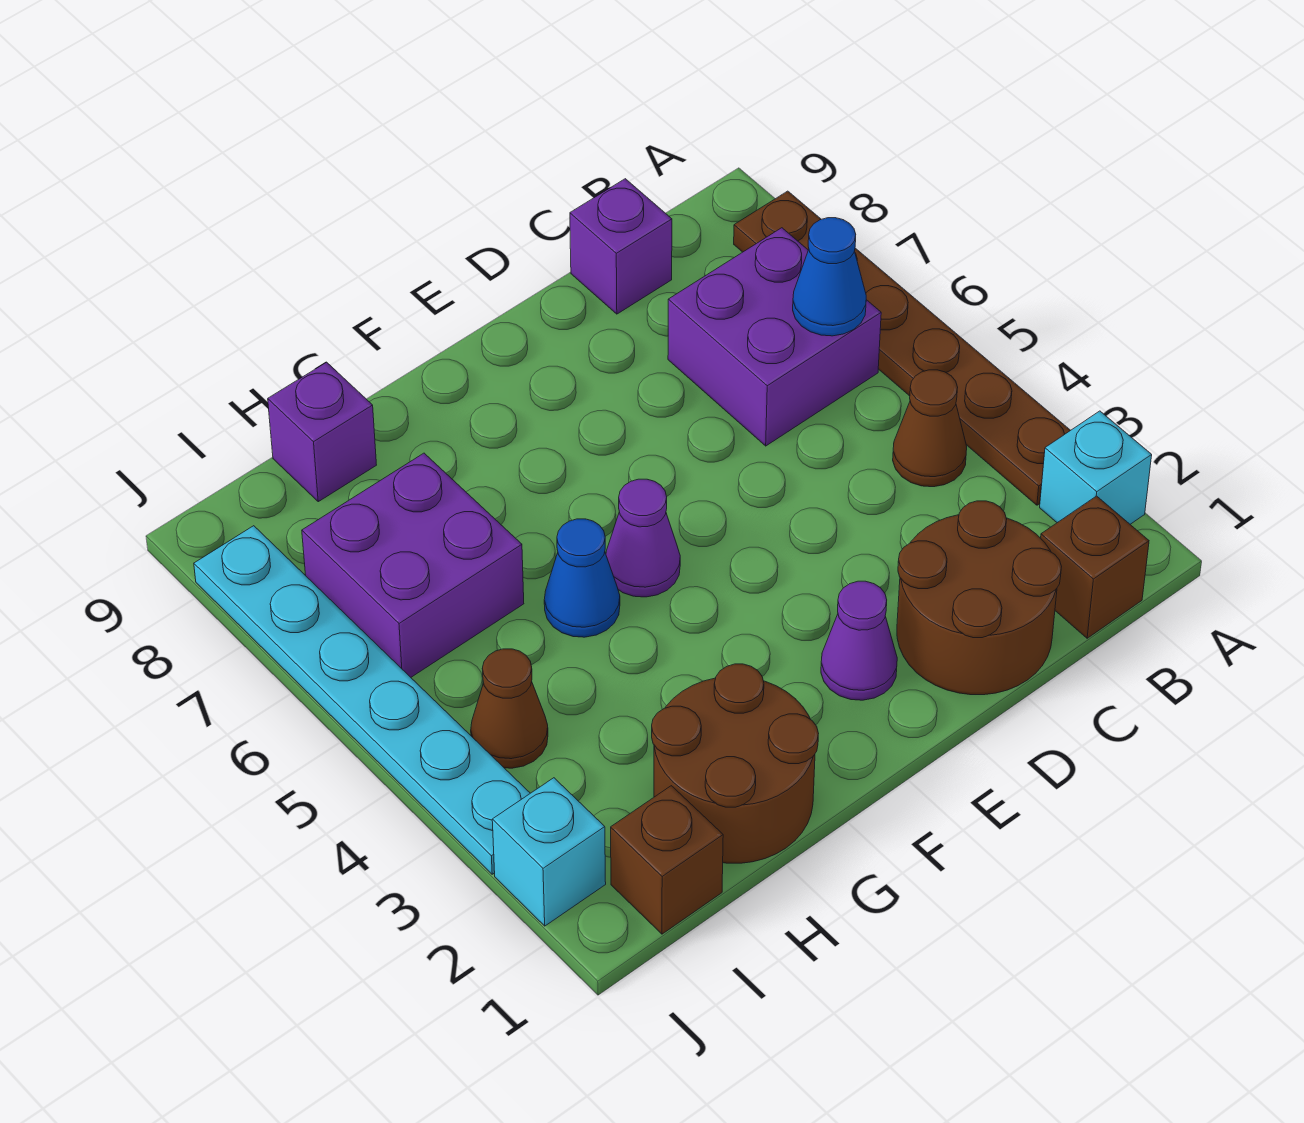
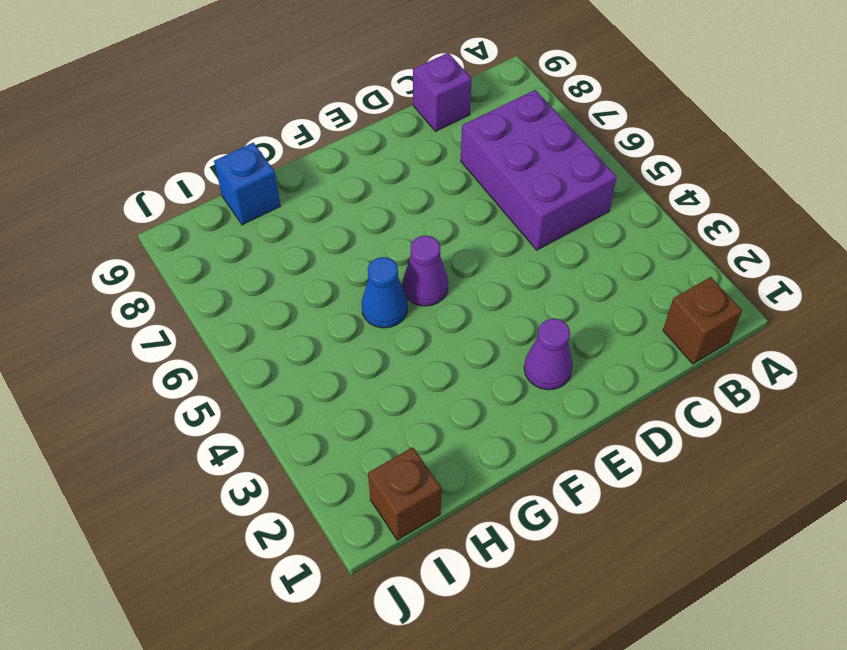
purple brick B5:C7 level 1 -> purple brick B6:C7 level 1
blue brick H9 level 1 -> purple brick H9 level 1
none -> cyan brick A2 level 1
none -> brown plate A3:A8 level 1
none -> brown cone B4 level 1

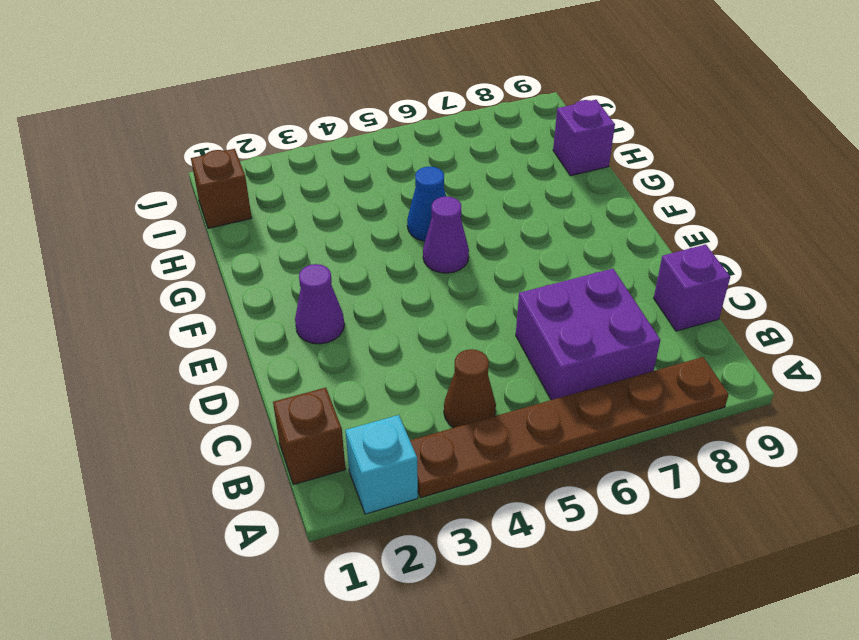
none -> brown round brick C1:D2 level 1
none -> brown round brick G1:H2 level 1
none -> purple brick H6:I7 level 1

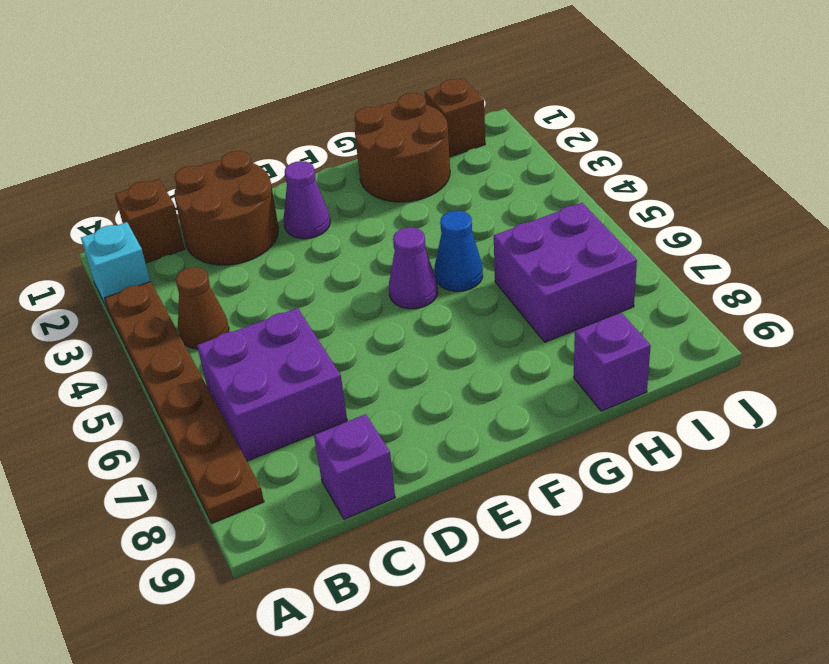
none -> brown cone I4 level 1
none -> cyan brick J2 level 1
none -> cyan plate J3:J8 level 1

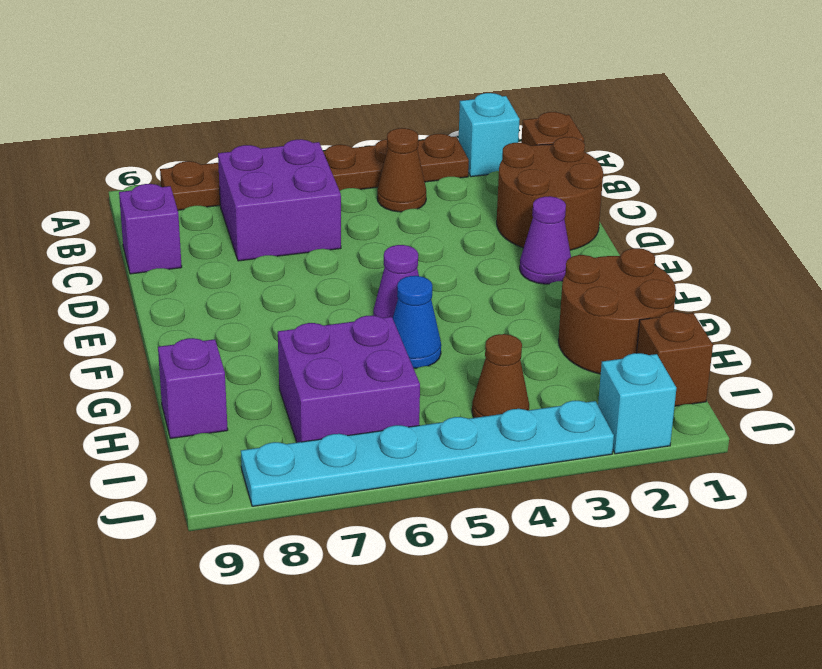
none -> blue cone B6 level 2

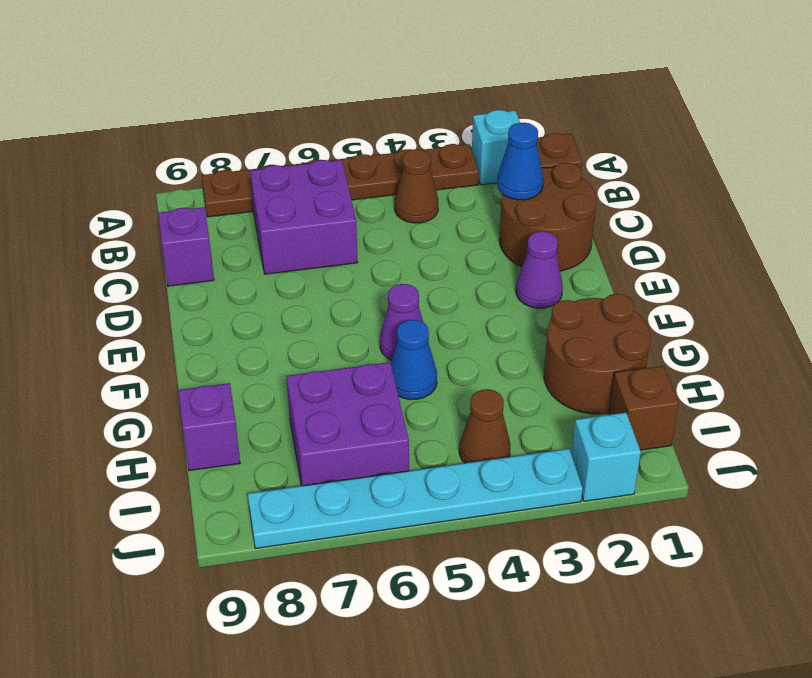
blue cone C2 level 2 -> blue cone B6 level 2

